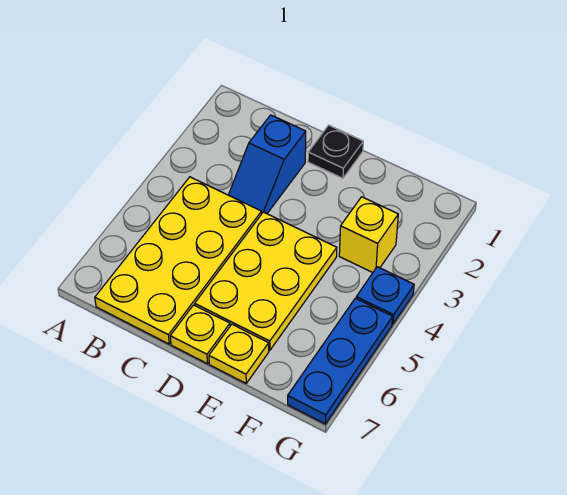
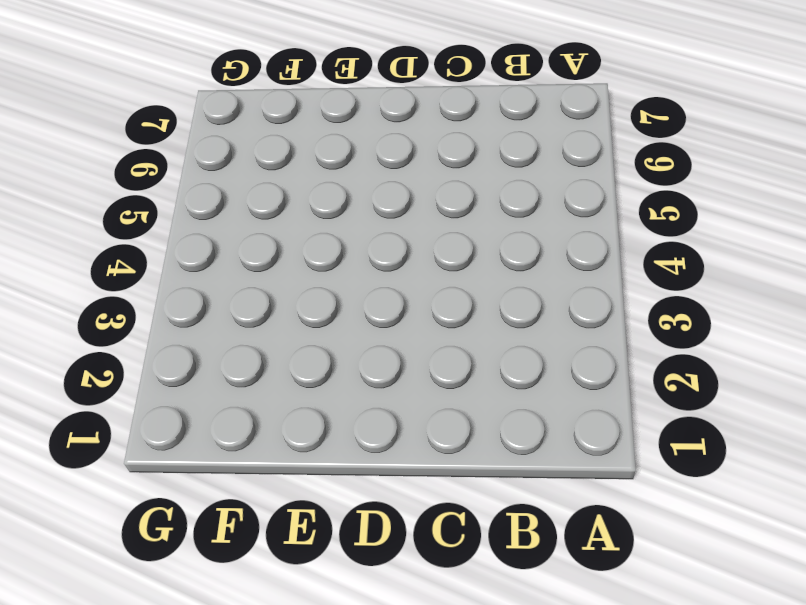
none -> yellow plate B4:C7 level 1
none -> blue slope C2:C3 level 1 top 2

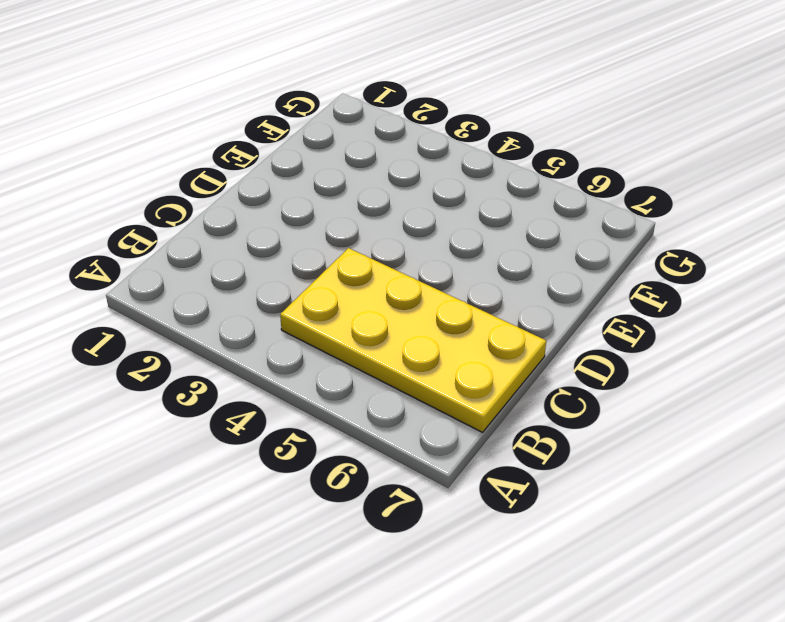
none -> blue slope C2:C3 level 1 top 2
none -> black plate D1 level 1

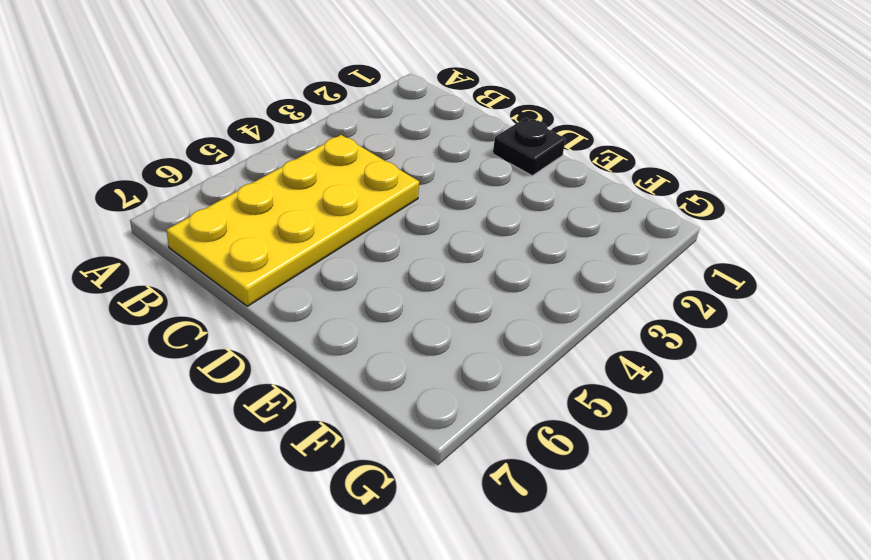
none -> blue slope C2:C3 level 1 top 2
none -> yellow plate D4:E6 level 1

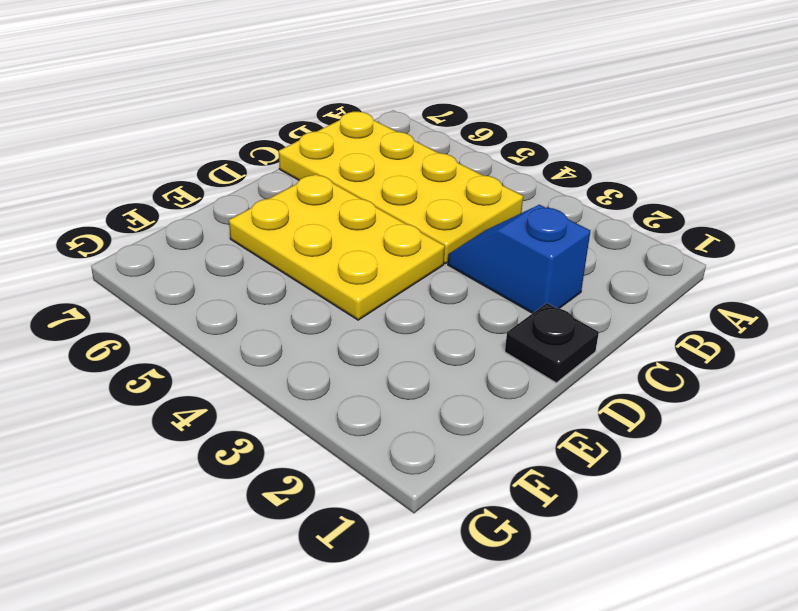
none -> yellow plate D7 level 1
none -> yellow plate E7 level 1

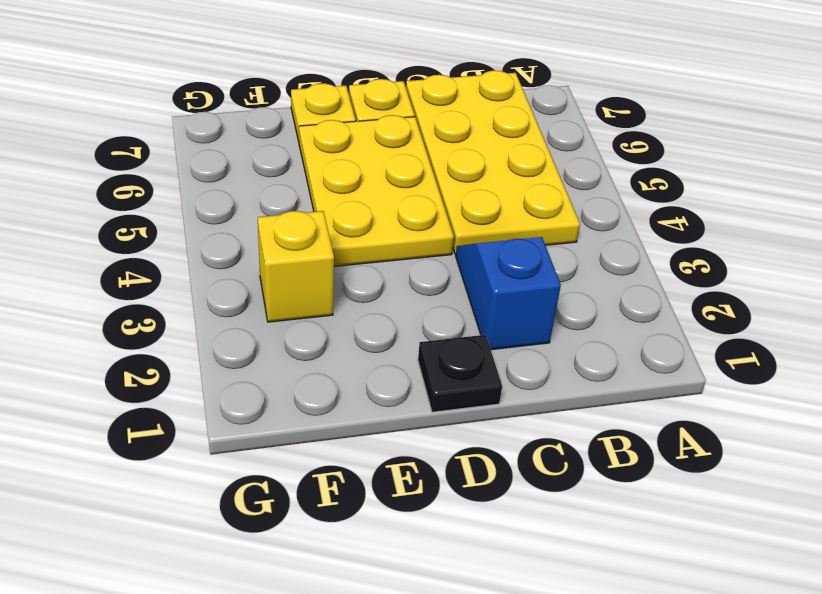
none -> blue plate G4 level 1
none -> blue plate G5:G7 level 1

